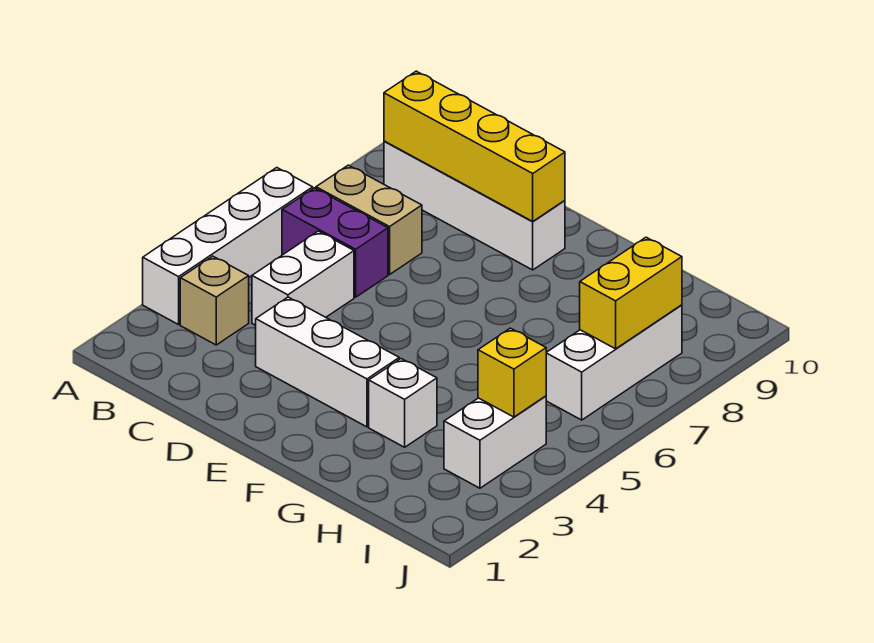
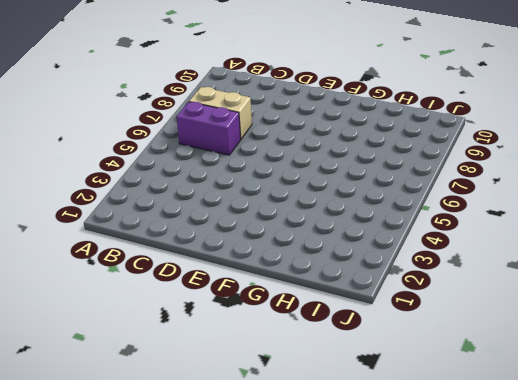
none -> white brick A3:A6 level 1
none -> tan brick B3 level 1
none -> white brick B9:E9 level 1

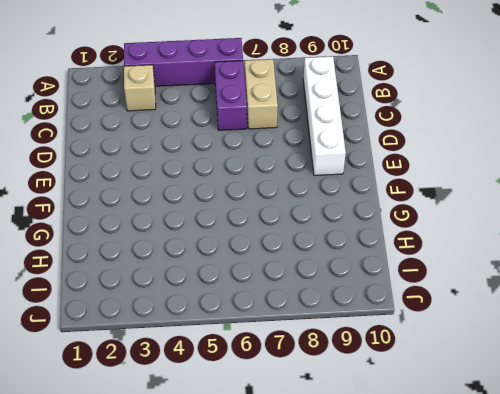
purple brick A3:A6 level 1 -> white brick A3:A6 level 1
none -> white brick C4:C5 level 1
none -> white brick D3:F3 level 1
none -> white brick G3 level 1

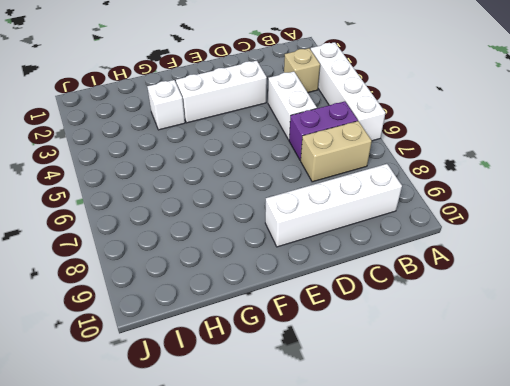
none -> white brick I3:I4 level 1
none -> white brick I6:I8 level 1
none -> yellow brick B9:E9 level 2

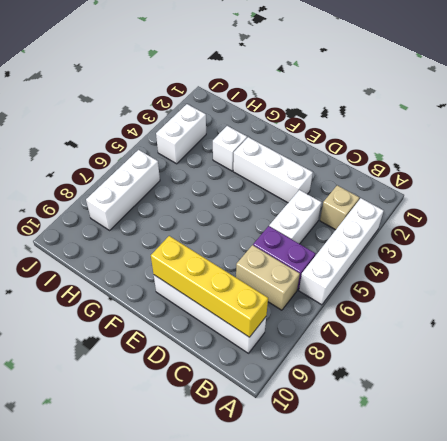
none -> yellow brick I4 level 2
none -> yellow brick I7:I8 level 2

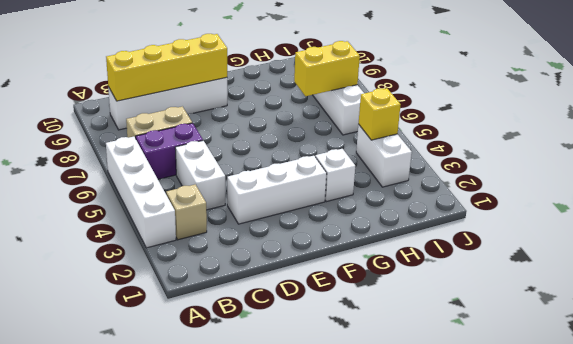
yellow brick H7:I7 level 2 -> yellow brick I7:I8 level 2

